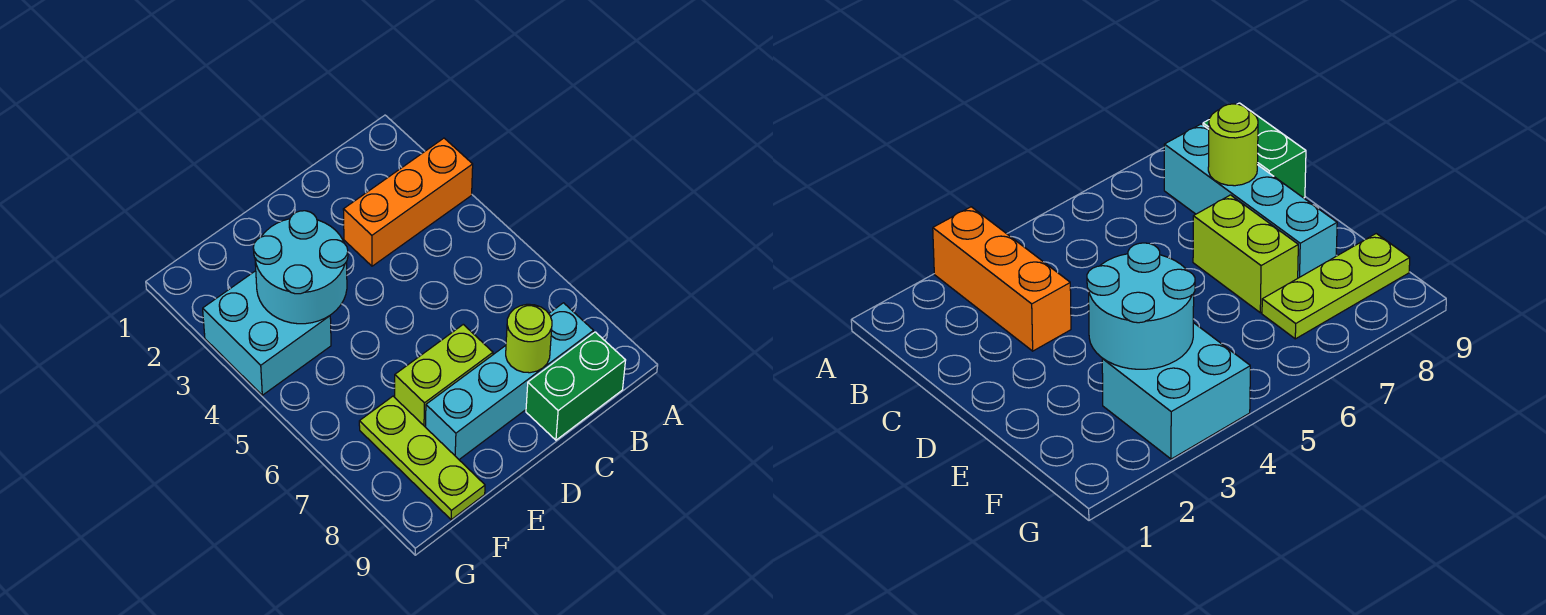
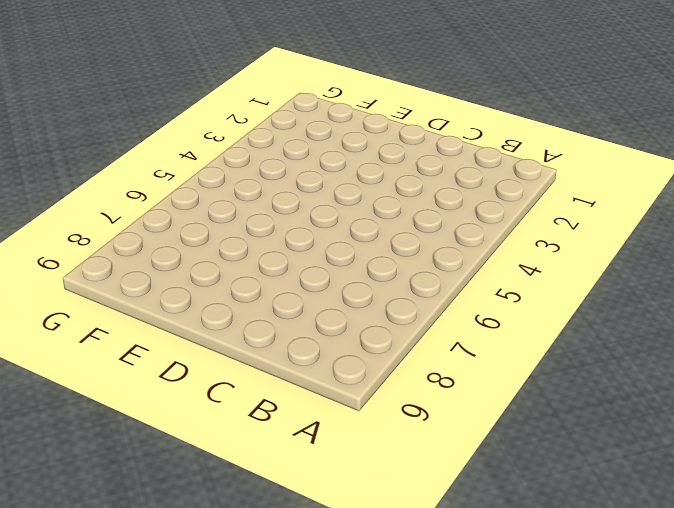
none -> orange brick A3:C3 level 1
none -> cyan brick B8:E8 level 1

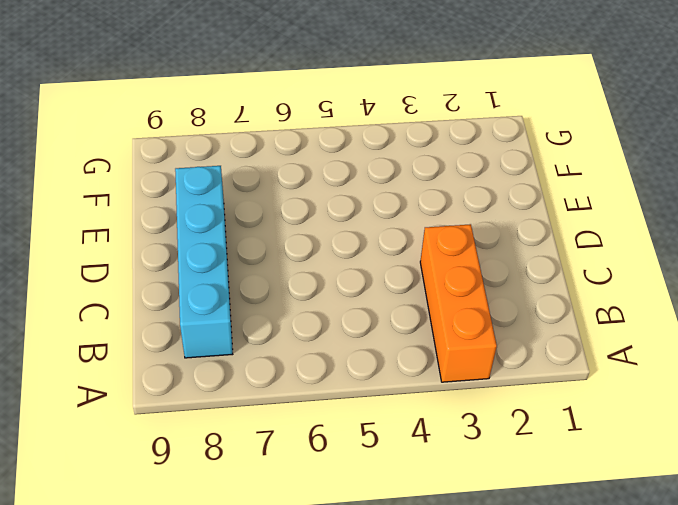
none -> green brick B9:C9 level 1
none -> lime brick D7:E7 level 1

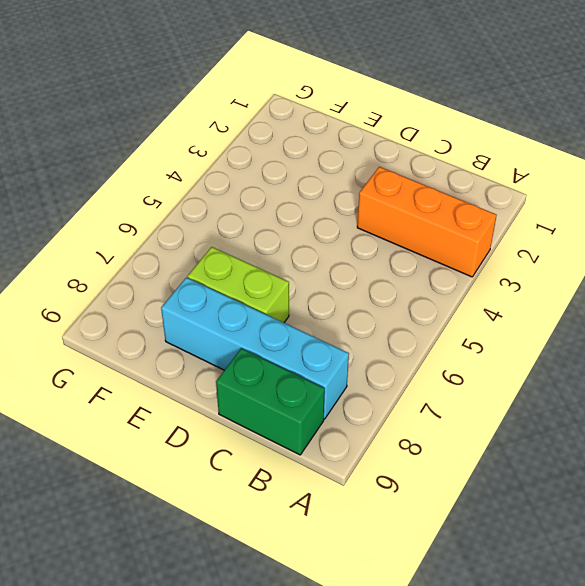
none -> cyan brick F3:G4 level 1
none -> lime plate F7:F9 level 1

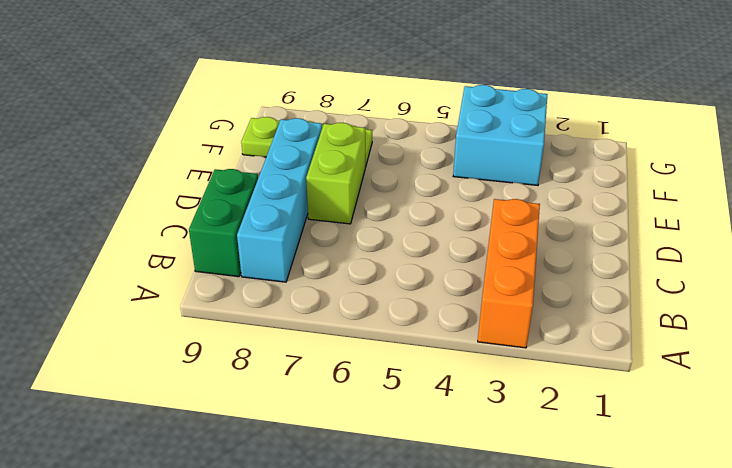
none -> lime round brick C8 level 2
none -> cyan round brick E3:F4 level 2

